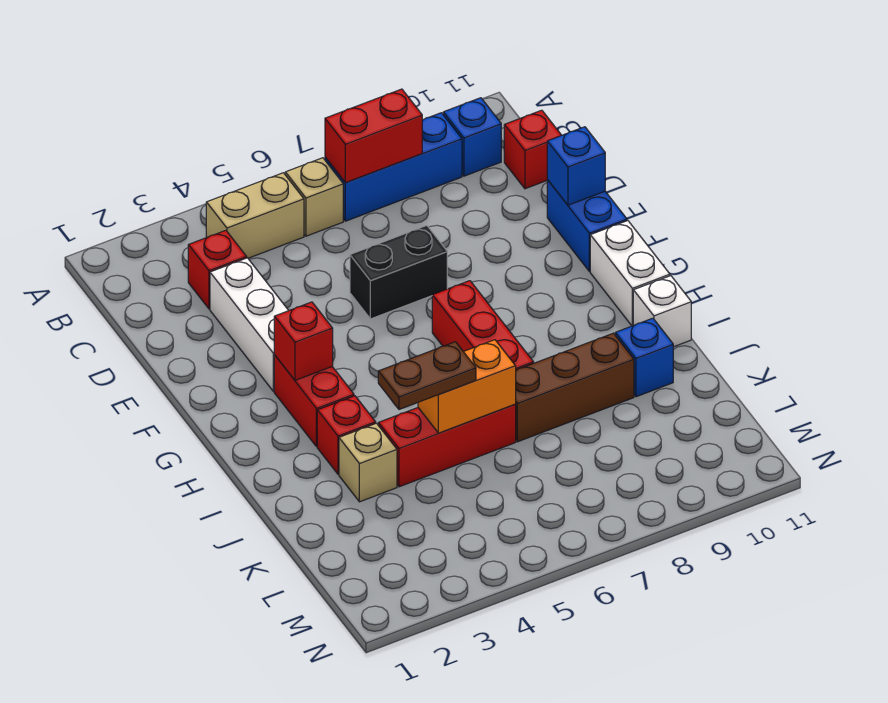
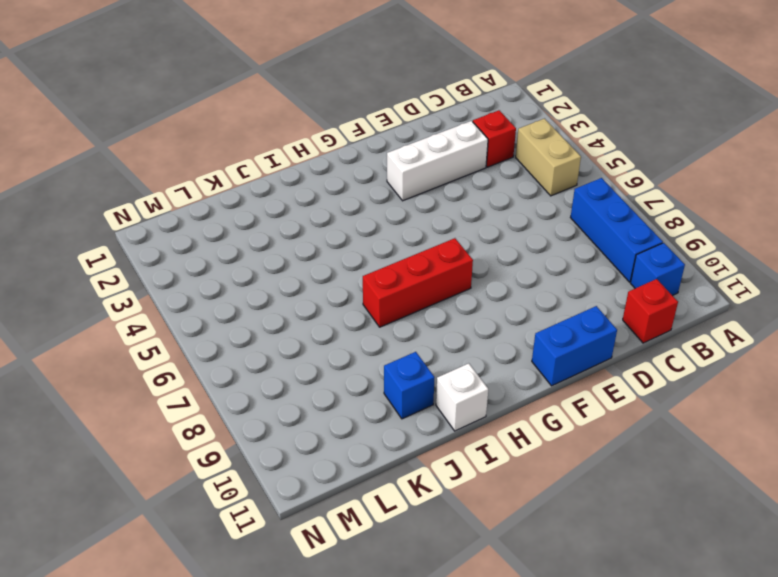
none -> tan brick B6 level 1
none -> black brick E6:E7 level 1
none -> red brick G3:H3 level 1

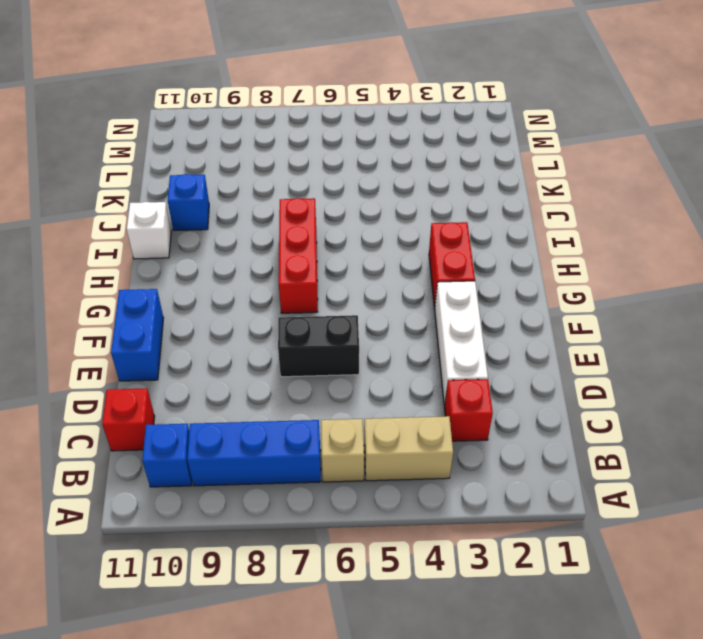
none -> white brick G11:H11 level 1
none -> red brick I3 level 1
none -> tan brick J3 level 1

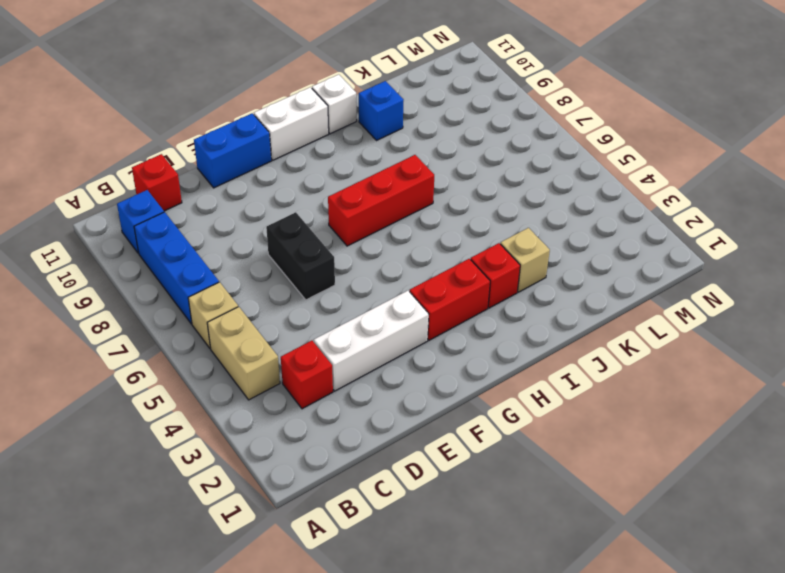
none -> red brick J4:J6 level 1
none -> brown brick J7:J9 level 1
none -> red brick B7:B8 level 2

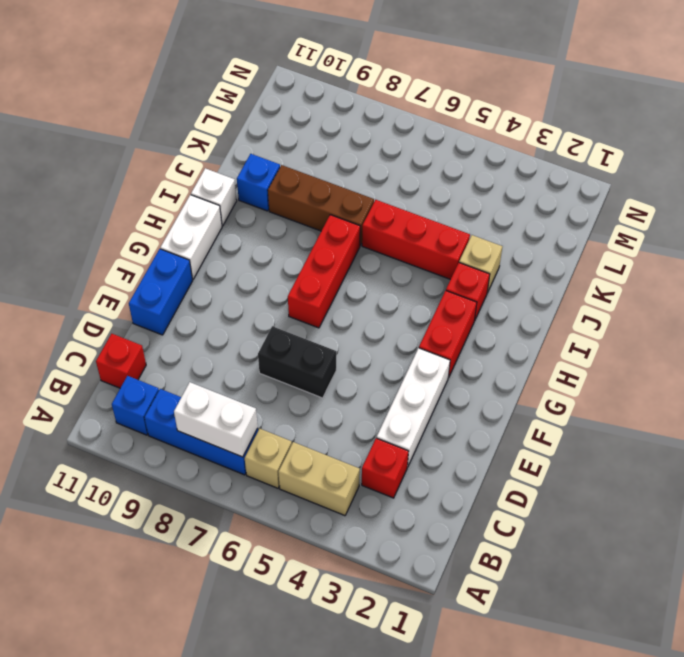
white brick B7:B8 level 2 -> red brick B7:B8 level 2
none -> blue brick E11 level 2
none -> red brick G3 level 2
none -> orange brick J5:J6 level 2

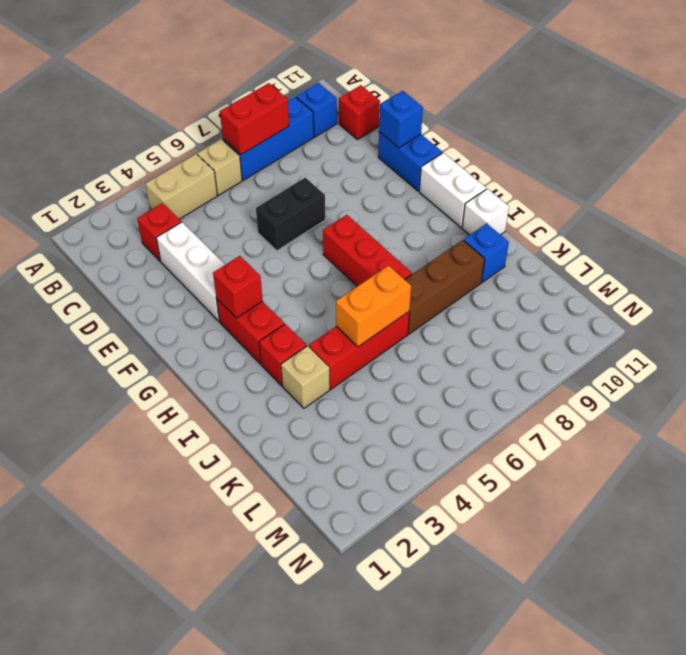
none -> brown plate J4:J5 level 3

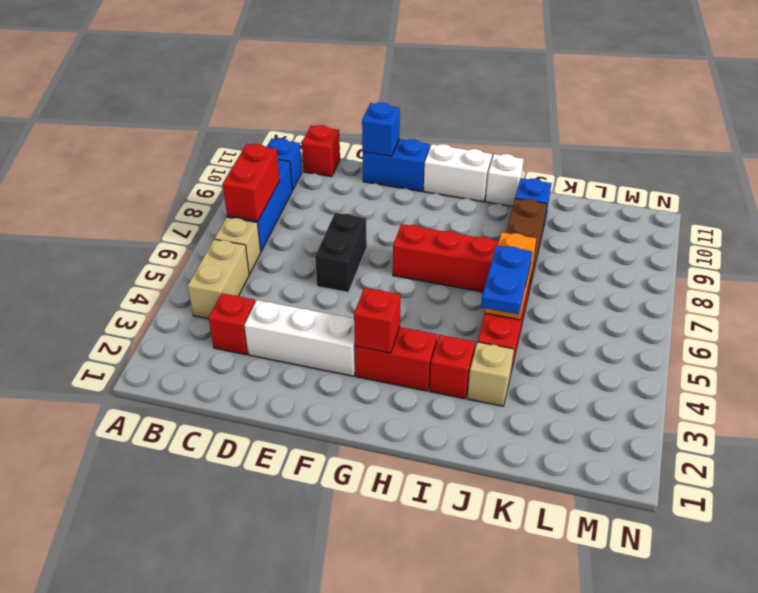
blue plate J4:J5 level 3 -> brown plate J4:J5 level 3

